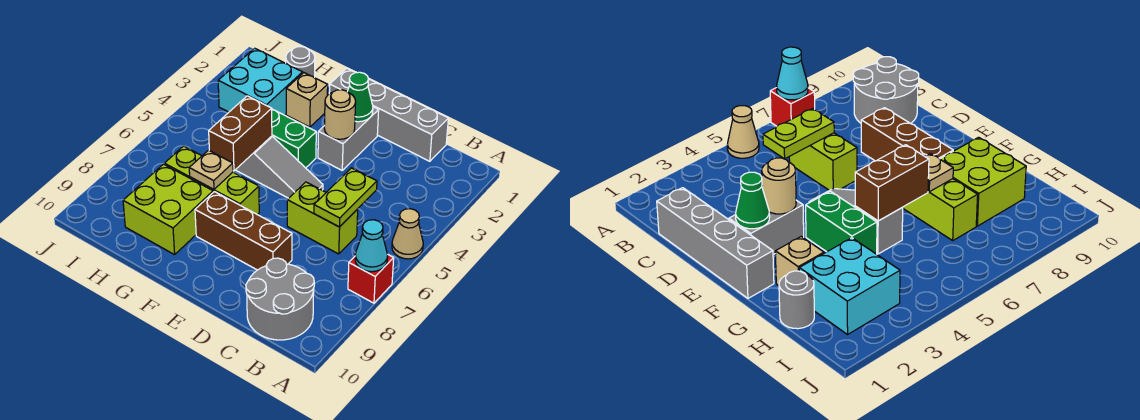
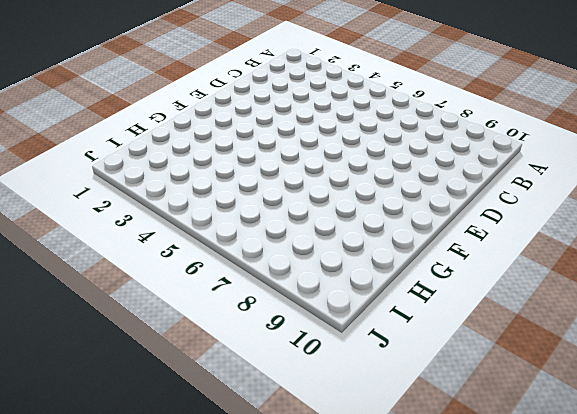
none -> tan cone A5 level 1
none -> red brick A7 level 1
none -> grey round brick B9:C10 level 1

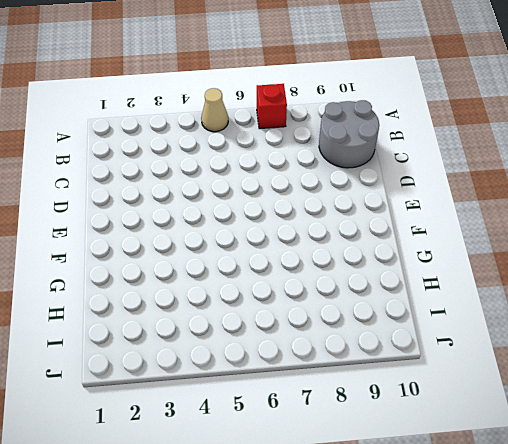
none -> grey brick C1:F1 level 1
none -> lime brick C6:D6 level 1
none -> brown brick D8:F8 level 1

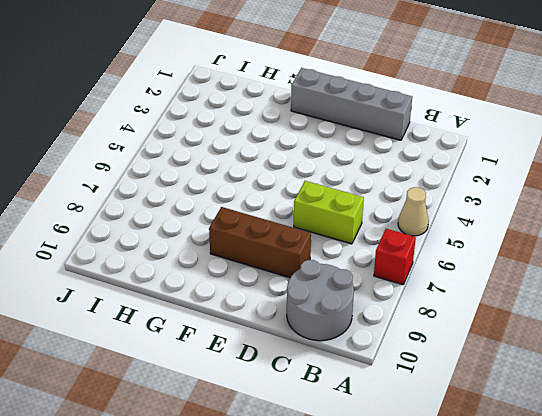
none -> grey brick E2:E3 level 1
none -> grey slope E5:G5 level 1 top G
none -> green brick F4:G4 level 1

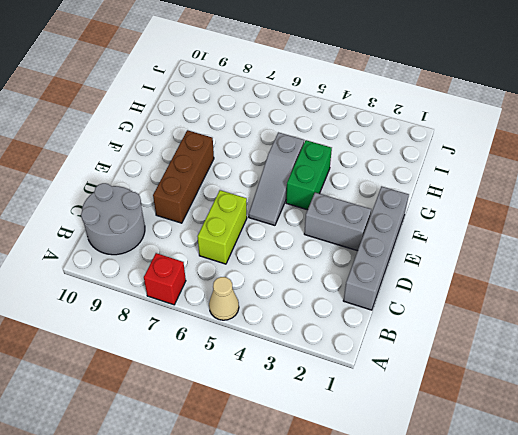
none -> lime brick F7:H7 level 1
none -> tan brick G2 level 1
none -> lime brick G8:H9 level 1

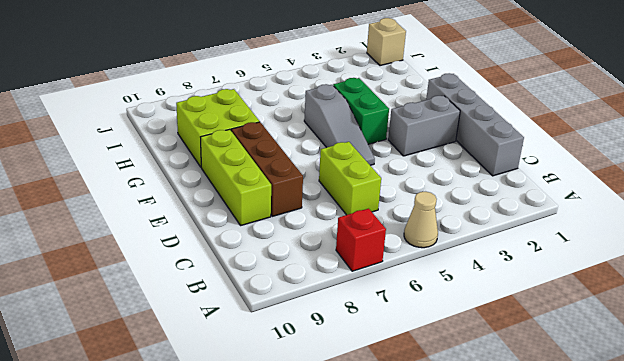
lime brick D9:F9 level 1 -> lime brick F7:H7 level 1
tan brick J1 level 1 -> tan brick G2 level 1
none -> grey round brick B9:C10 level 1
none -> grey round brick H1 level 1
none -> cyan brick H2:I3 level 1

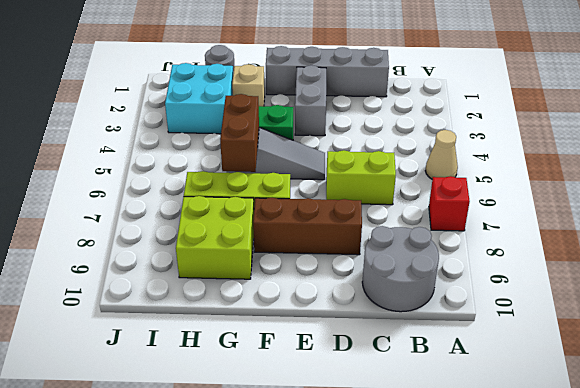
none -> cyan cone A7 level 2
none -> lime plate C5:C6 level 2
none -> green cone E2 level 2

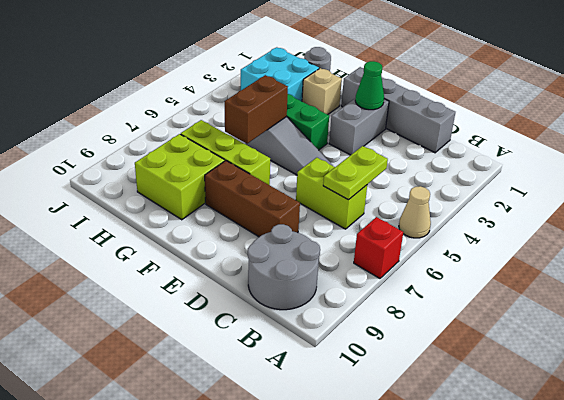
none -> cyan cone A7 level 2
none -> tan round brick E3 level 2
none -> tan plate G7 level 2

